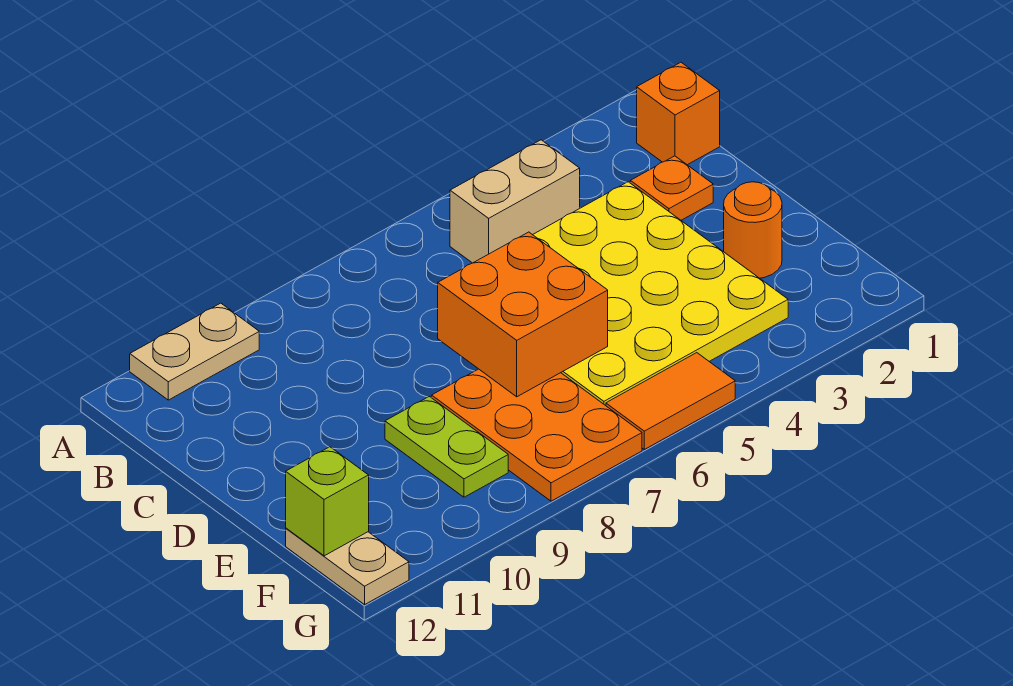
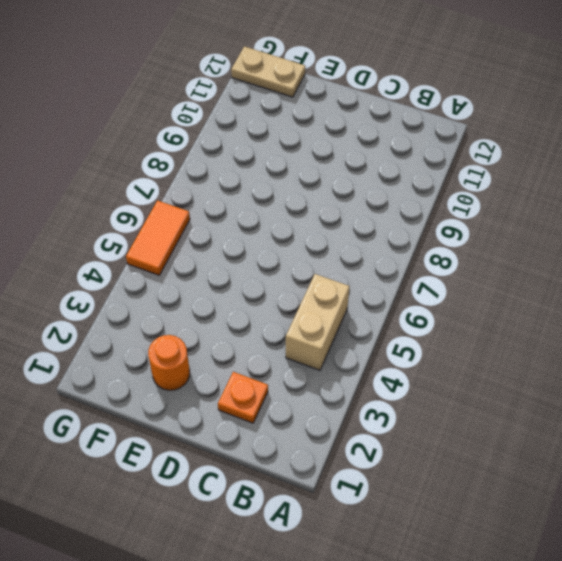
none -> tan plate A10:A11 level 1
none -> orange brick B1 level 1
none -> yellow plate C3:F6 level 1

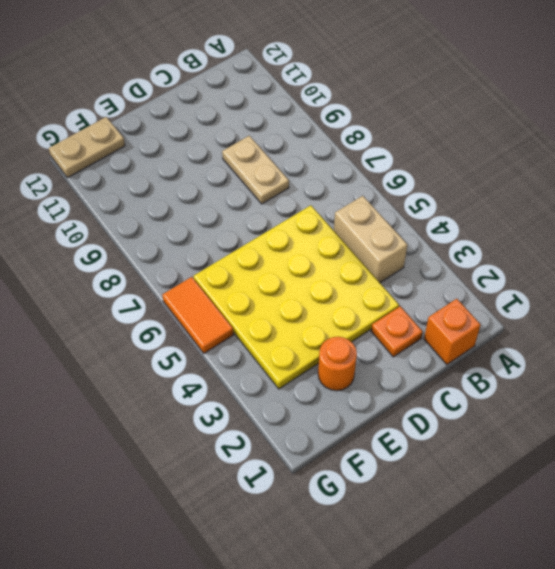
tan plate C8:C9 level 1 -> tan plate A10:A11 level 1
none -> orange plate E7:G8 level 1
none -> lime plate E9:F9 level 1
none -> orange brick D6:E7 level 2

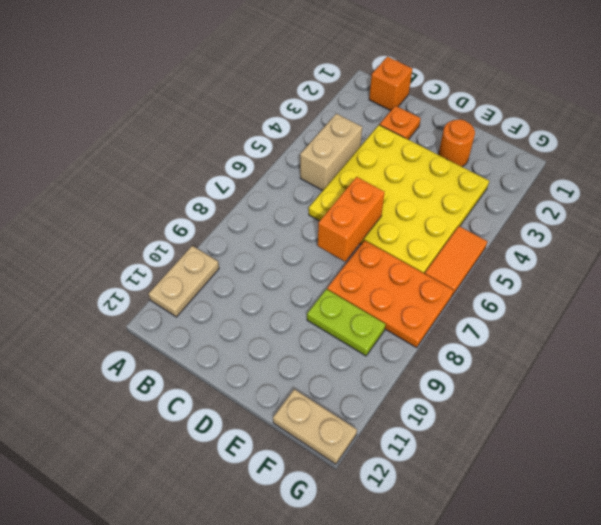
orange brick D6:D7 level 2 -> orange brick D6:E7 level 2
none -> lime brick F12 level 2

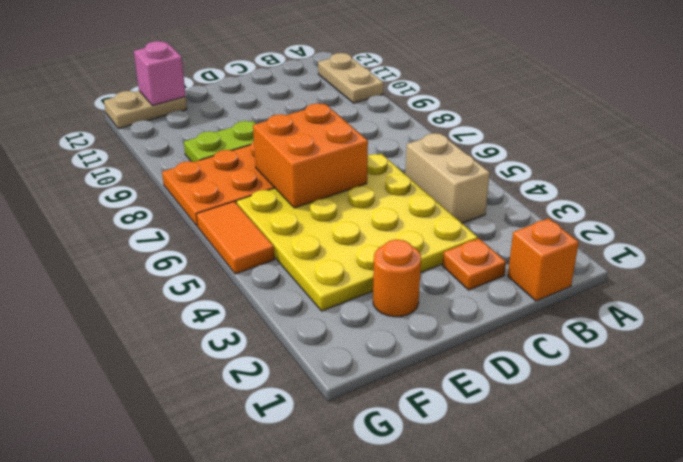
pink brick F12 level 2 -> lime brick F12 level 2

